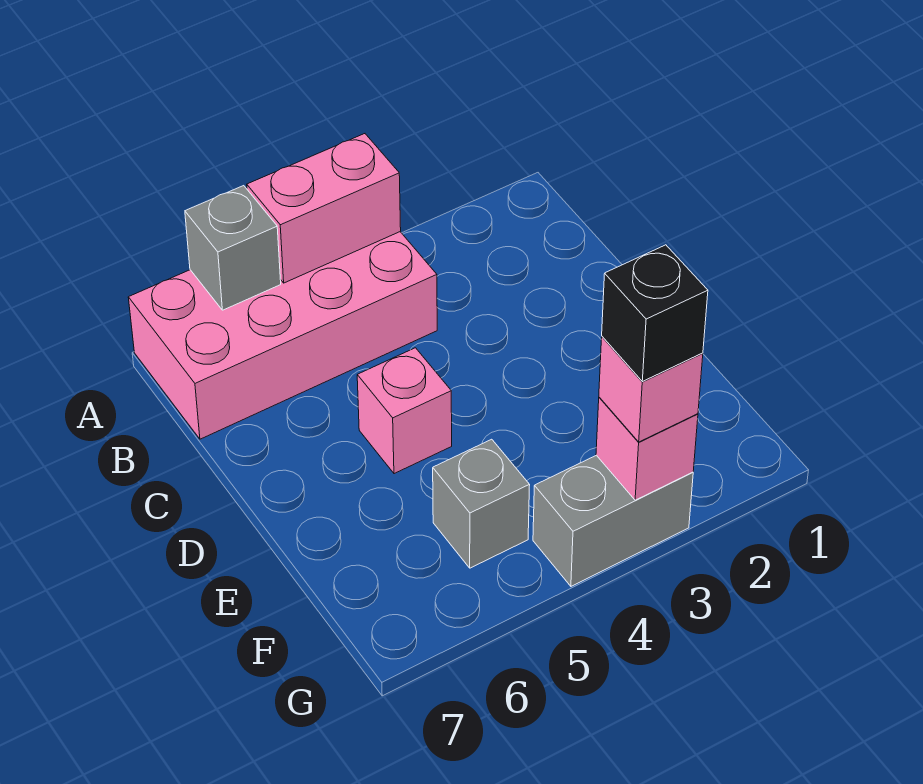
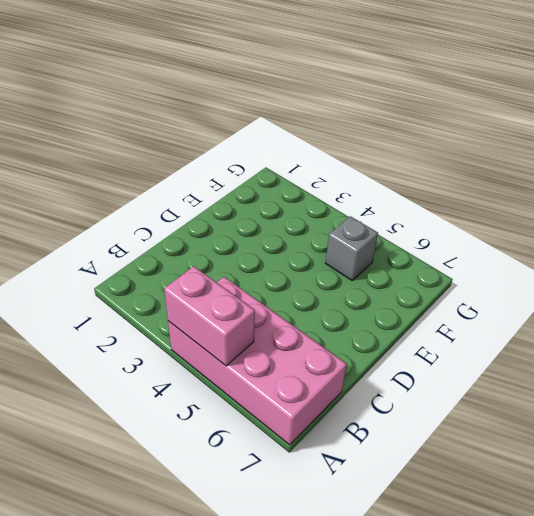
none -> pink brick D5 level 1
none -> grey brick G3:G4 level 1

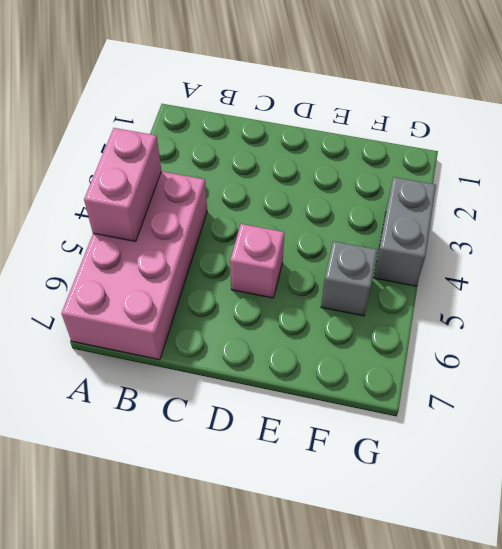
none -> grey brick A6 level 2
none -> pink brick G3 level 2

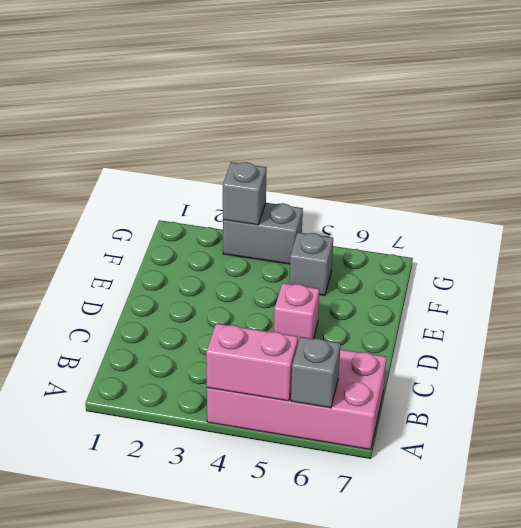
grey brick G3 level 2 -> pink brick G3 level 2
none -> pink brick G3 level 3
none -> black brick G3 level 4

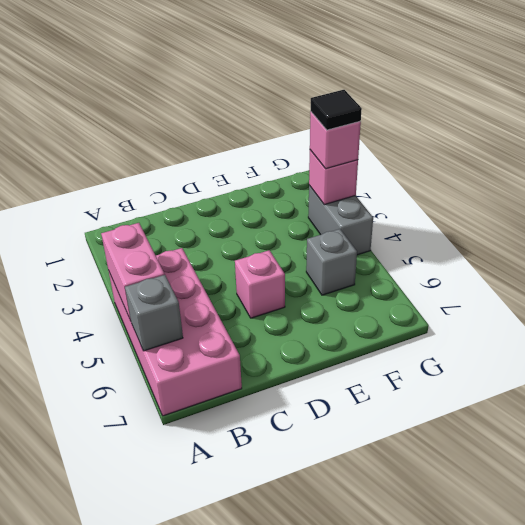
black tile G3 level 4 -> black brick G3 level 4

